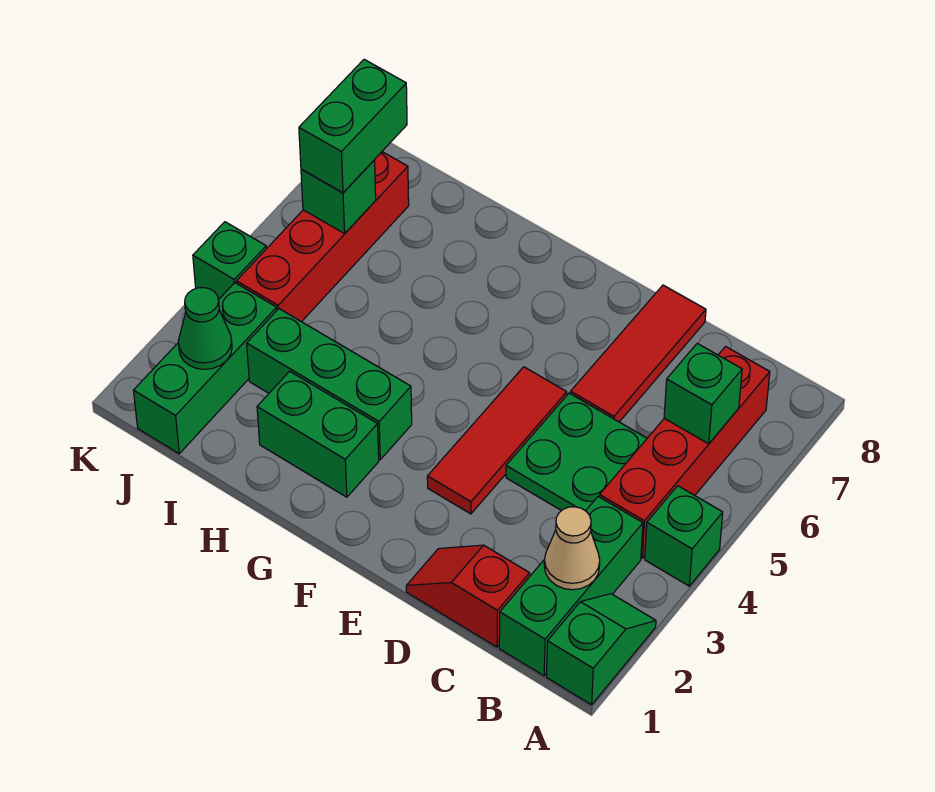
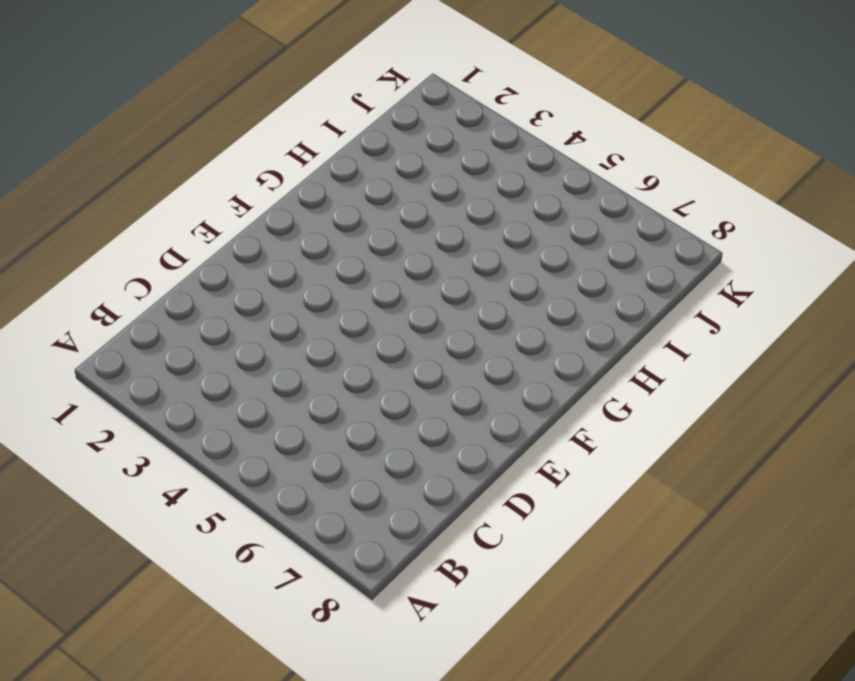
none -> green slope A1:A2 level 1 top 1
none -> green brick A4 level 1
none -> green brick B1:B3 level 1

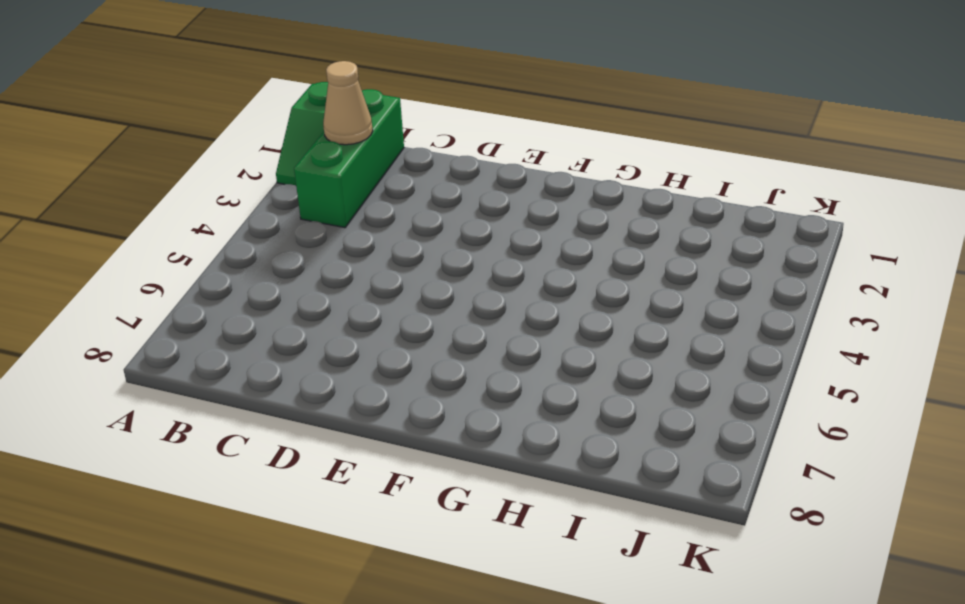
none -> green brick A4 level 1
none -> red brick B4:B7 level 1
none -> red slope C1:D1 level 1 top C

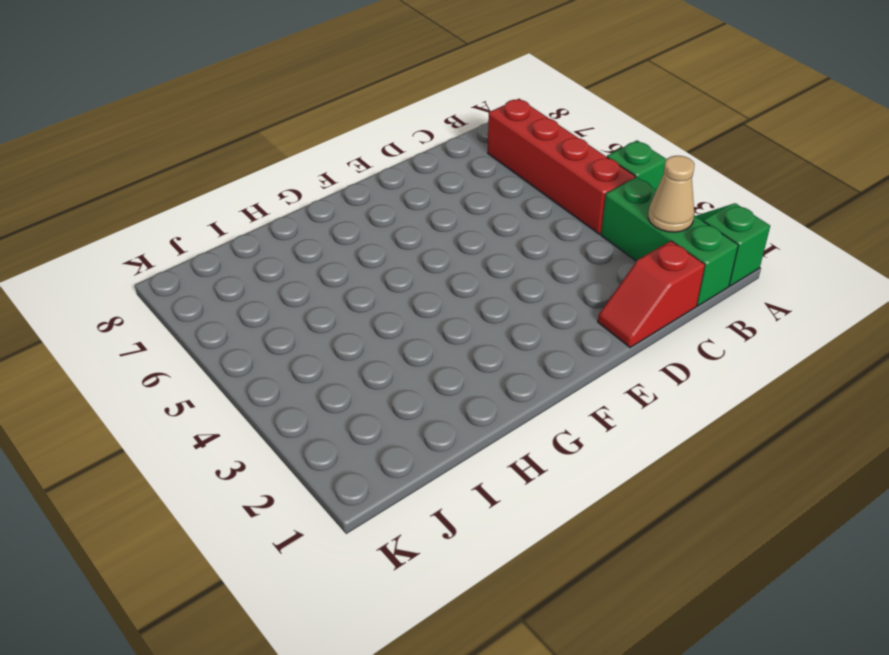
none -> green plate C4:D5 level 1
none -> red tile D6:D8 level 1
none -> red tile E3:E5 level 1

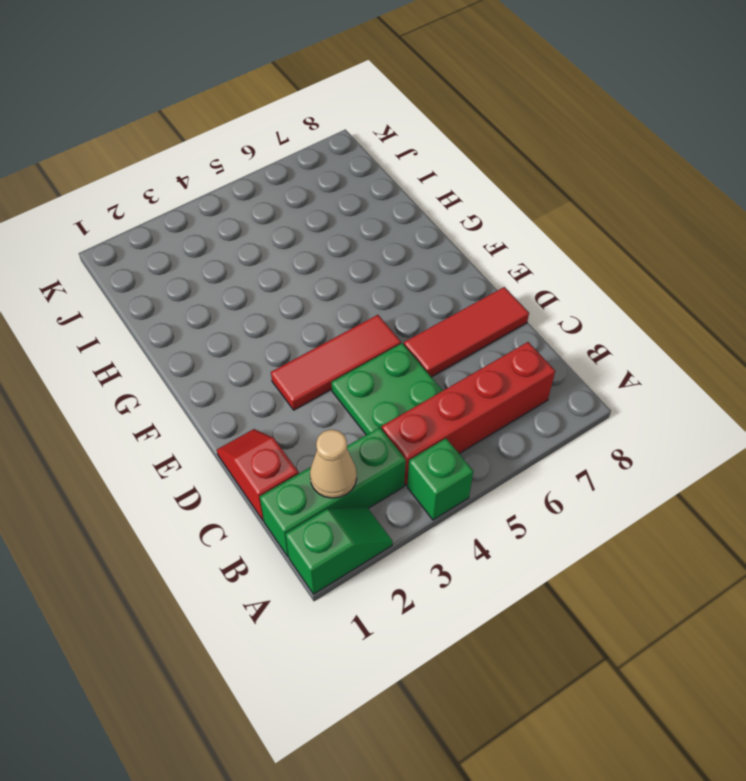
none -> green brick G2:H2 level 1
none -> green brick G3:I3 level 1
none -> green brick J1:J3 level 1

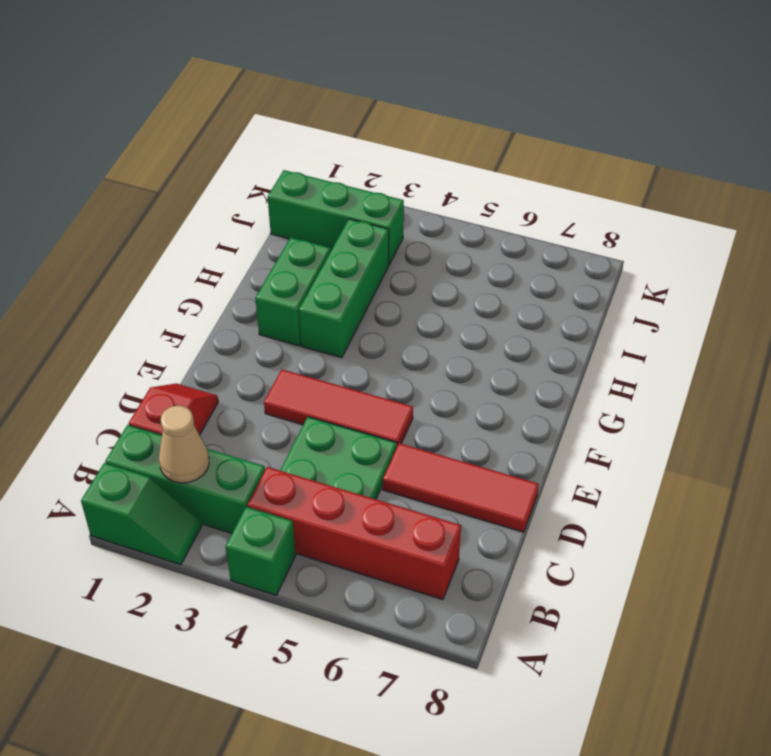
none -> red brick J4:J7 level 1
none -> green brick K4 level 1
none -> green brick B6 level 2

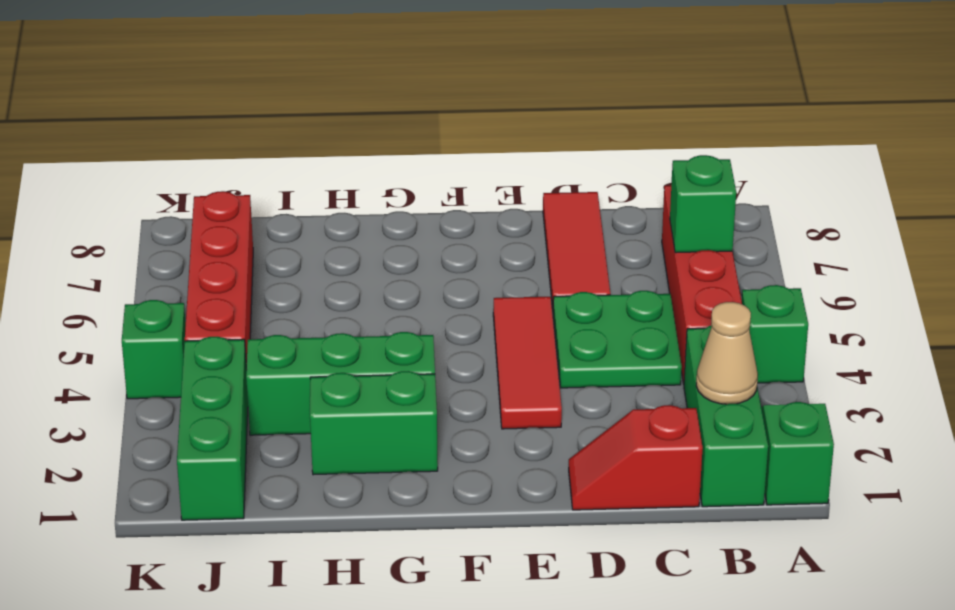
none -> green cone J2 level 2
none -> green brick J6 level 2
none -> green brick J6:J7 level 3

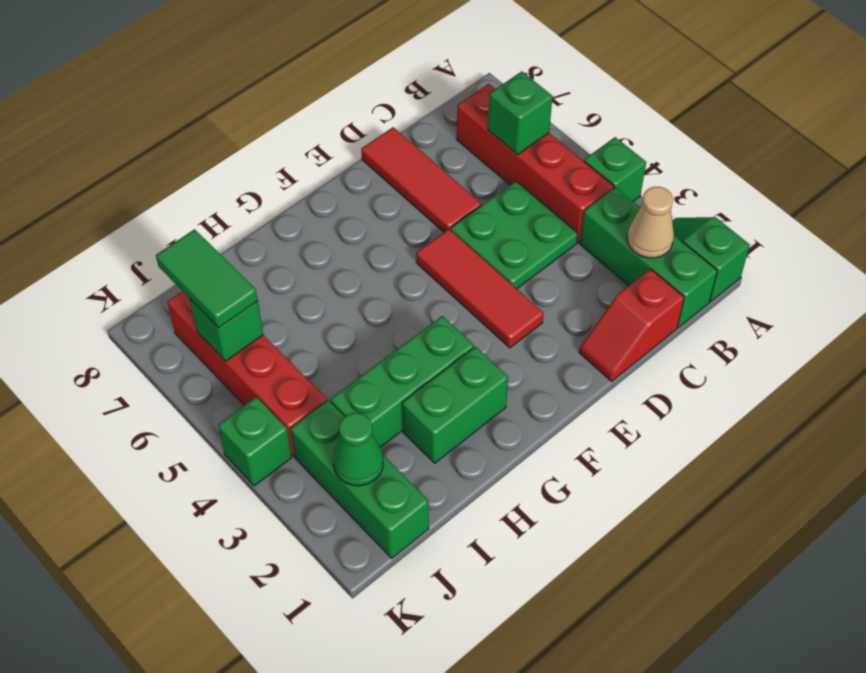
green tile J6:J7 level 3 -> green brick J6:J7 level 3

